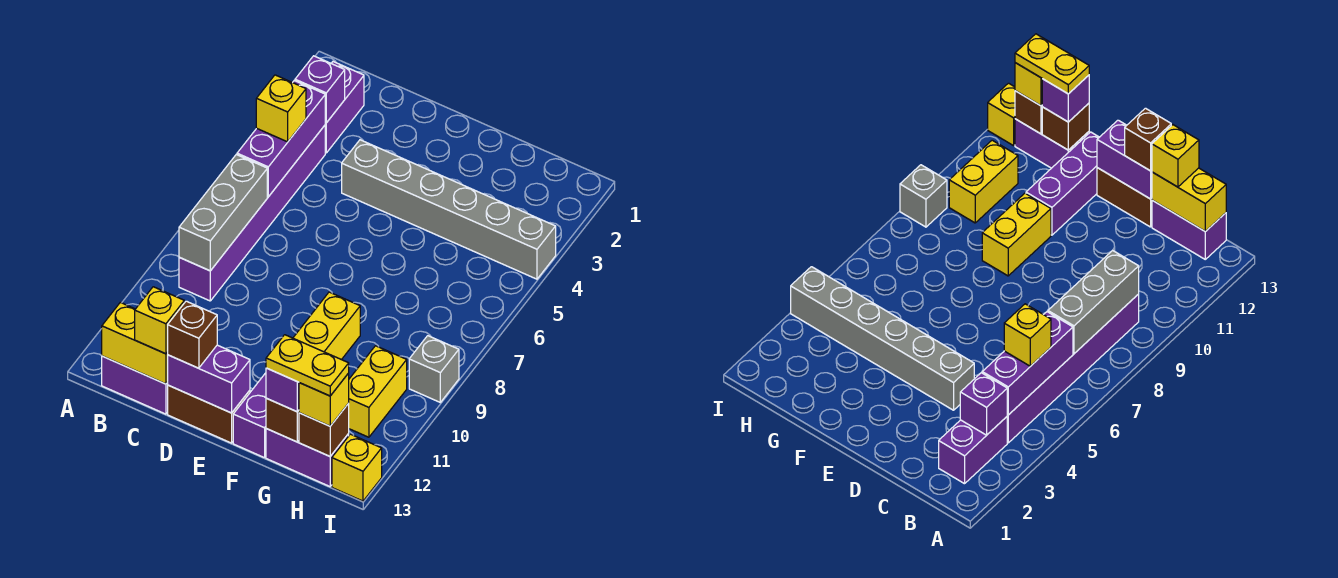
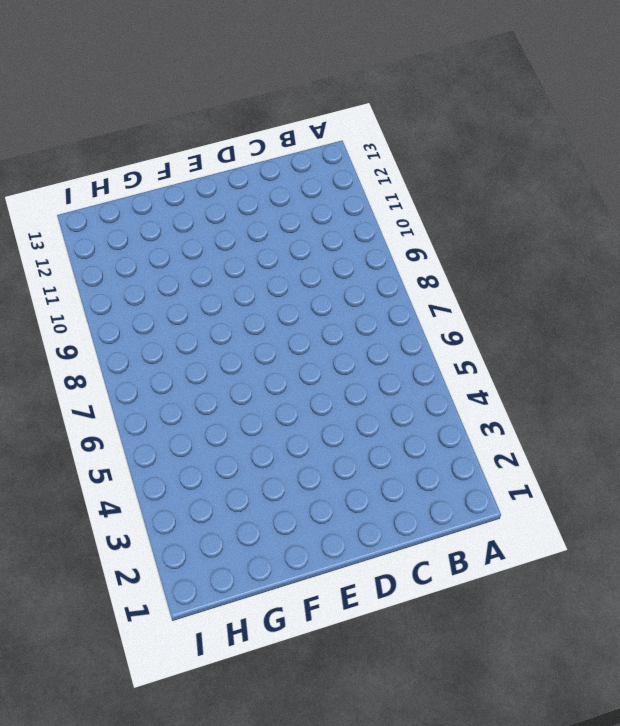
none -> purple brick B2:B3 level 1
none -> purple brick B4:B9 level 1
none -> purple brick B13:C13 level 1

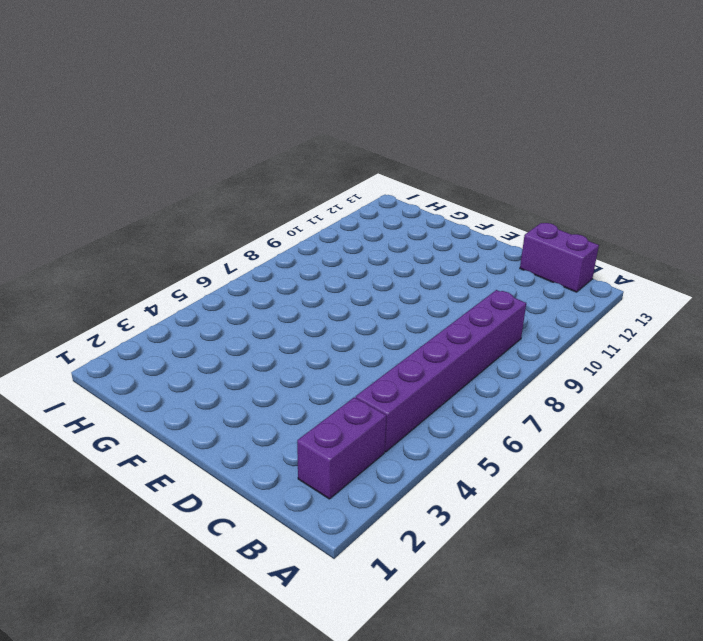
none -> grey brick D4:I4 level 1
none -> brown brick D13:E13 level 1
none -> yellow brick F9:F10 level 1

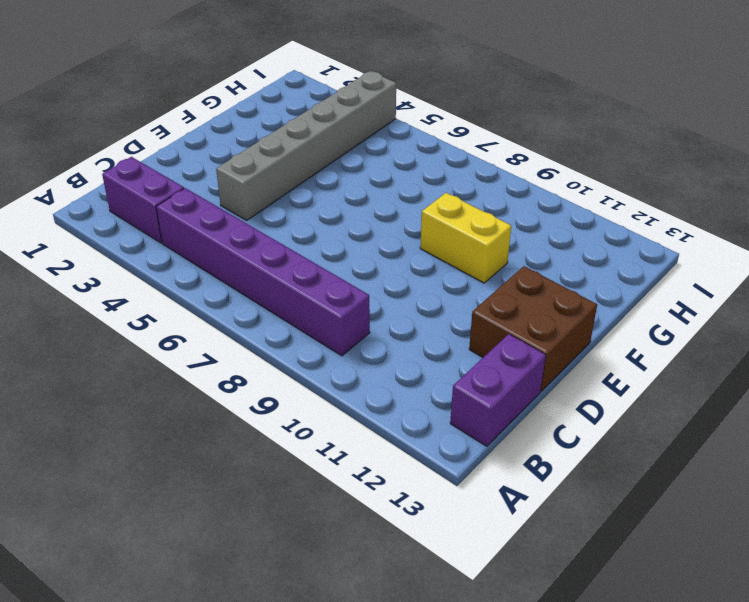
brown brick D12:E13 level 1 -> brown brick D13:E13 level 1
none -> purple brick F11:F13 level 1
none -> purple brick G13:H13 level 1
none -> yellow brick H10:H11 level 1

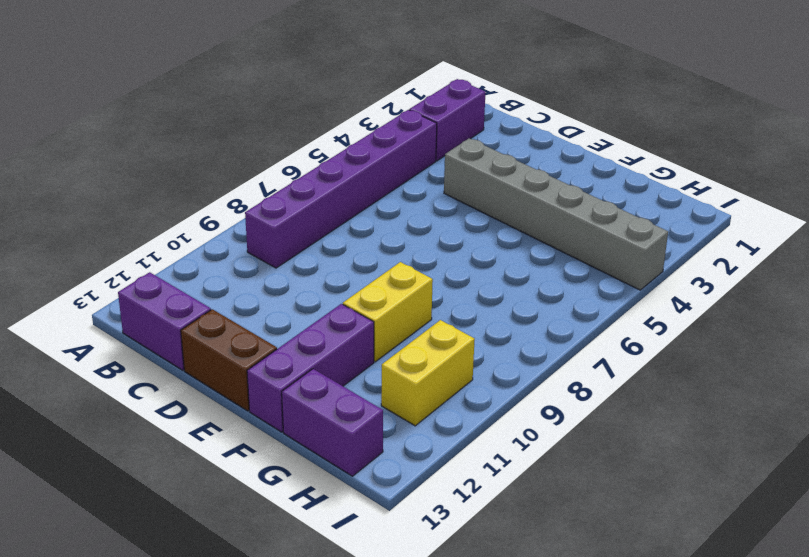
none -> grey brick I9 level 1
none -> yellow brick I13 level 1
none -> purple brick B3 level 2

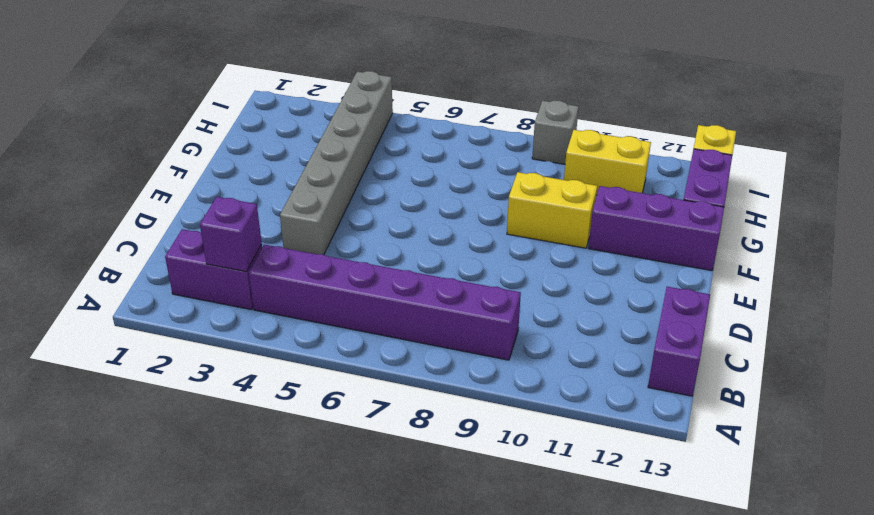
none -> brown brick D13:E13 level 1
none -> purple brick B4:B6 level 2
none -> grey brick B7:B9 level 2

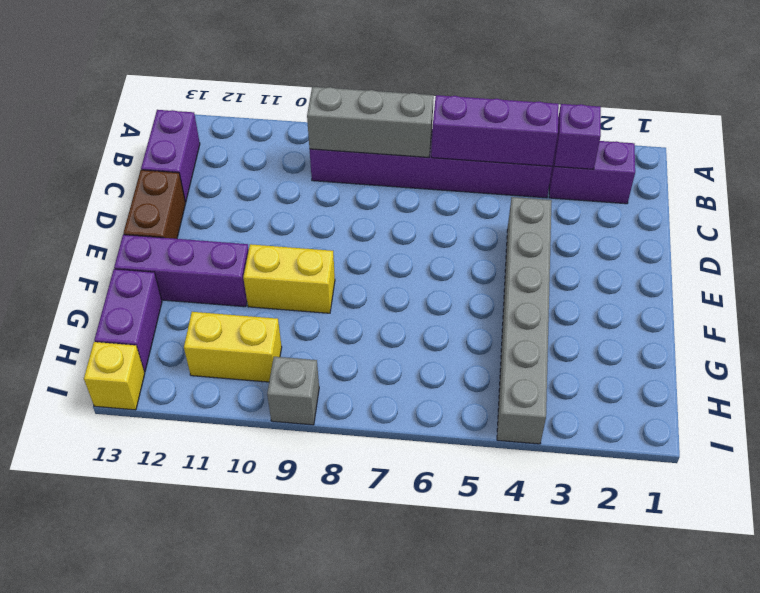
none -> yellow brick B13:C13 level 2
none -> purple brick D13:E13 level 2
none -> brown brick G13 level 2

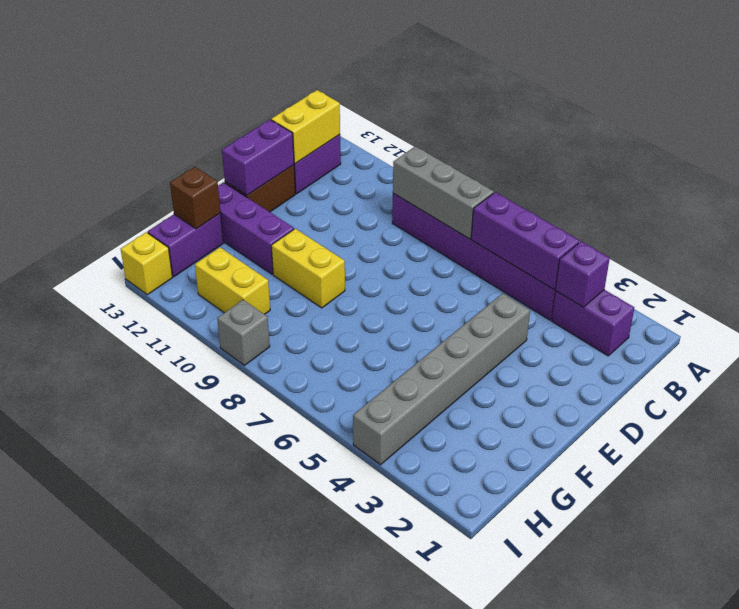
none -> brown brick H13 level 2
none -> yellow brick B5 level 3
none -> yellow brick C13 level 3

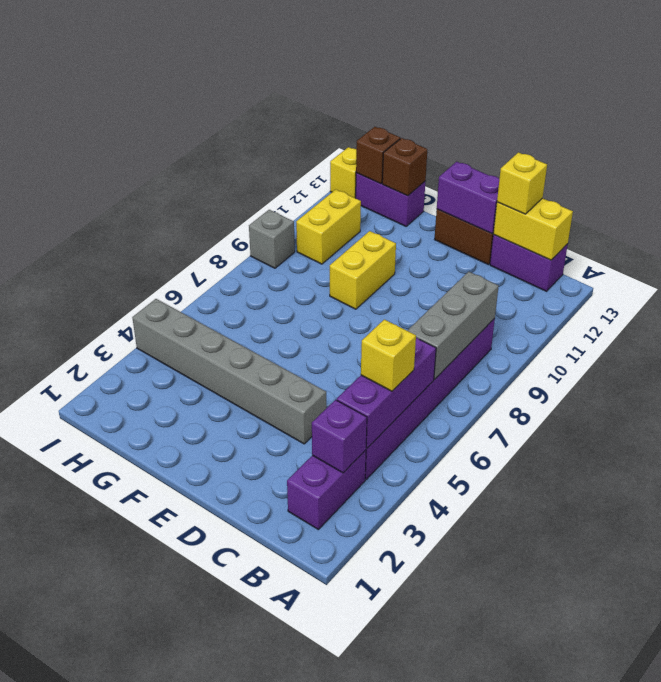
none -> purple brick F11:F13 level 1
none -> brown brick D13 level 3
none -> purple brick G13 level 3

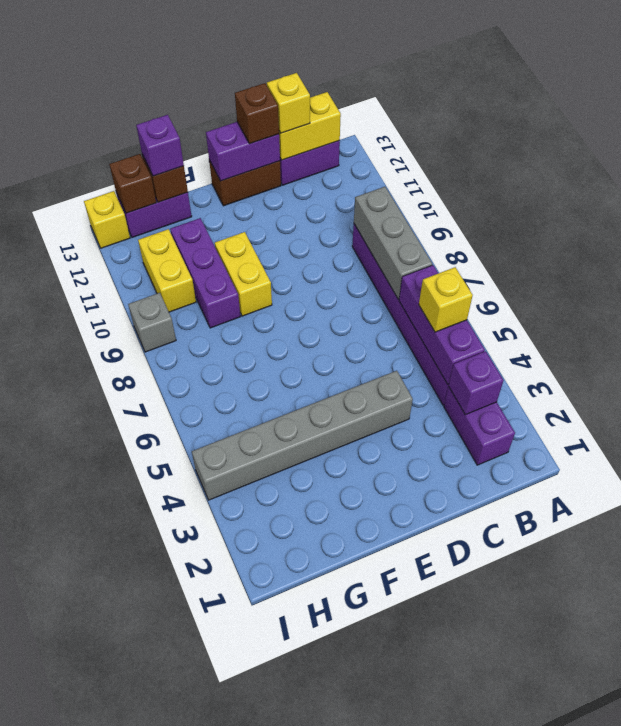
purple brick G9:G11 level 1 -> purple brick F11:F13 level 1
none -> yellow brick H13 level 3
none -> yellow plate G13:H13 level 4

